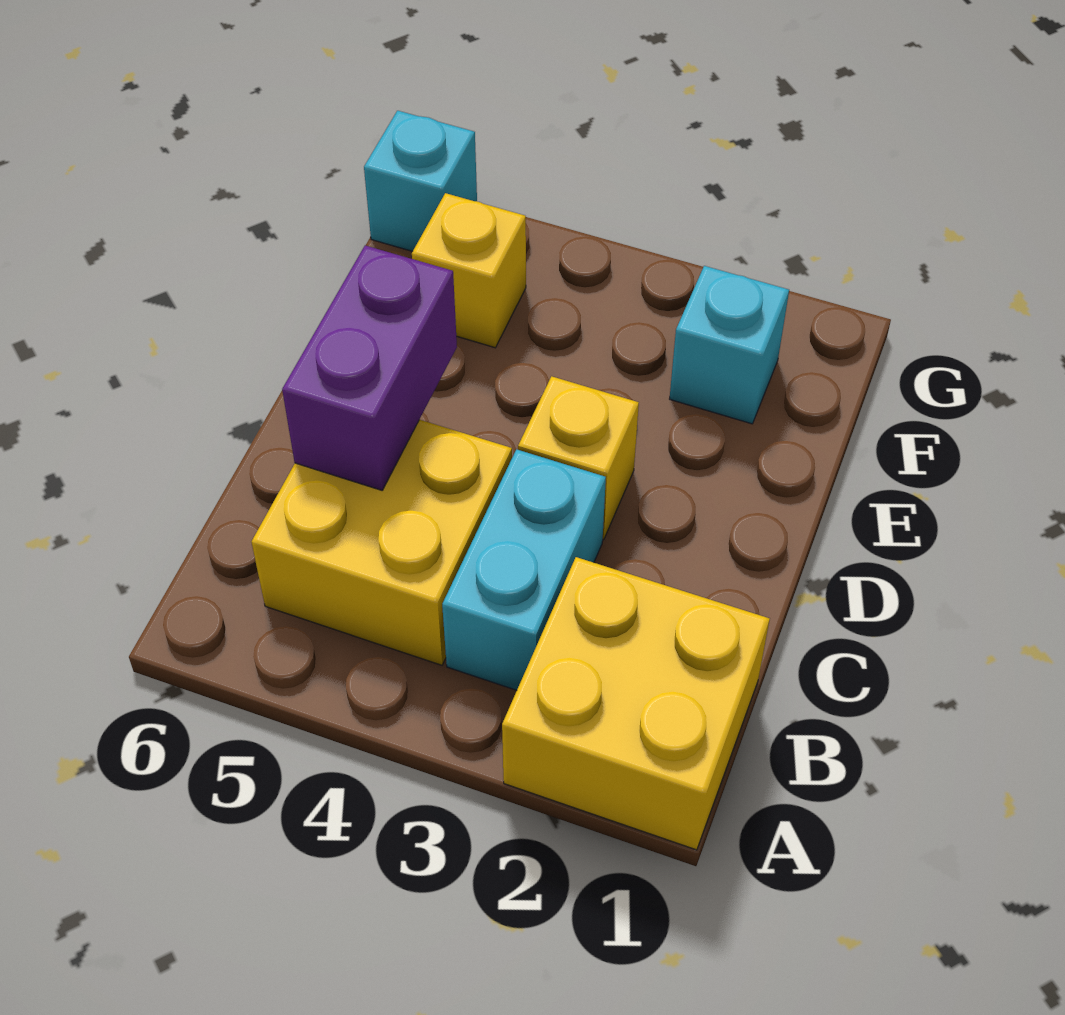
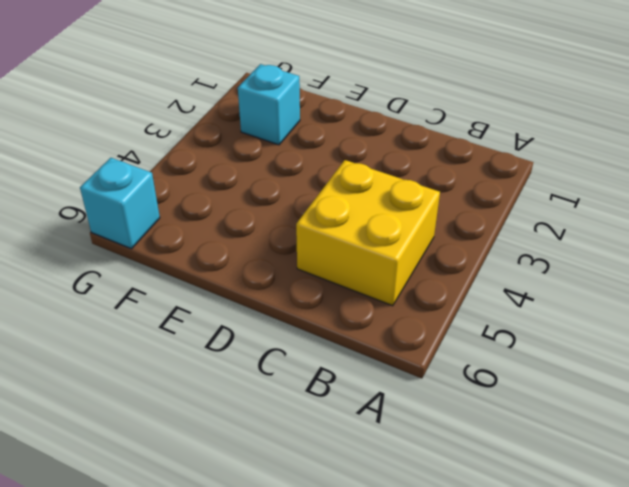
none -> yellow brick A1:B2 level 1
none -> cyan brick B3:C3 level 1

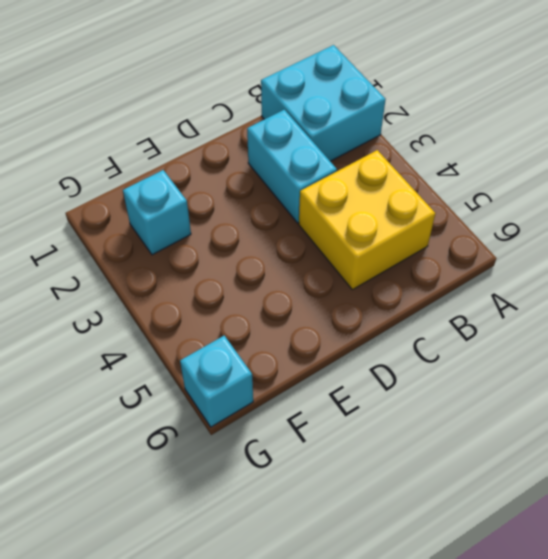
cyan brick A1:B2 level 1 -> yellow brick A1:B2 level 1
cyan brick C2:C3 level 1 -> cyan brick B3:C3 level 1
none -> yellow brick D3 level 1
none -> yellow brick F5 level 1

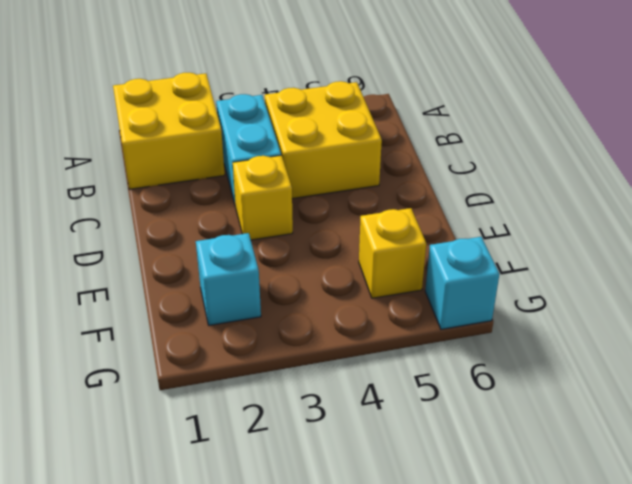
none -> purple brick C5:D5 level 2

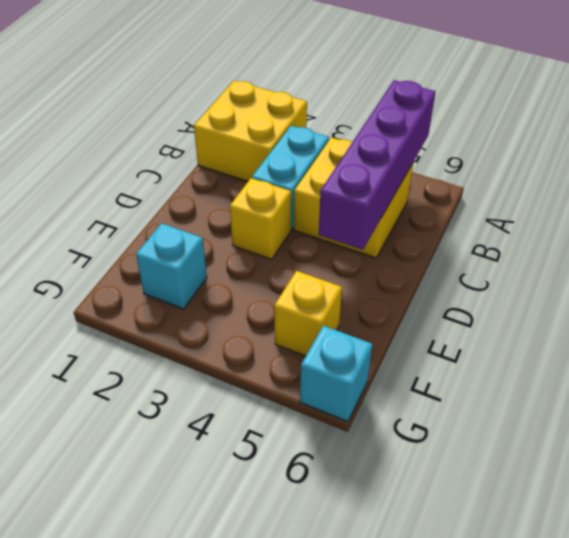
purple brick A5:D5 level 2 -> purple brick C5:D5 level 2

